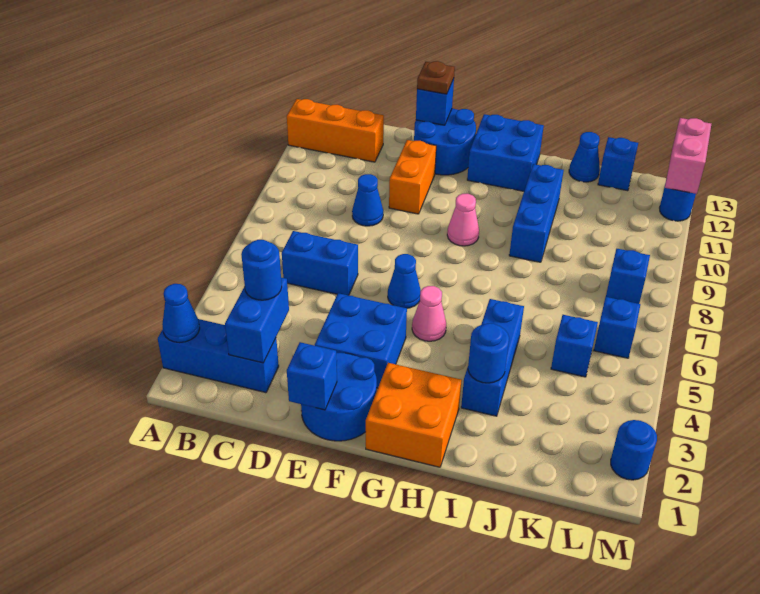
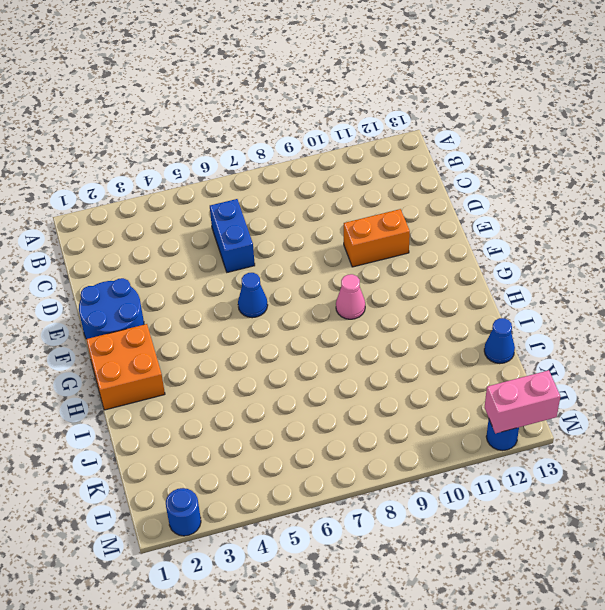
none -> blue brick A2:C2 level 1
none -> orange brick A12:C12 level 1
none -> blue cone D9 level 1
none -> blue brick E3:F4 level 1

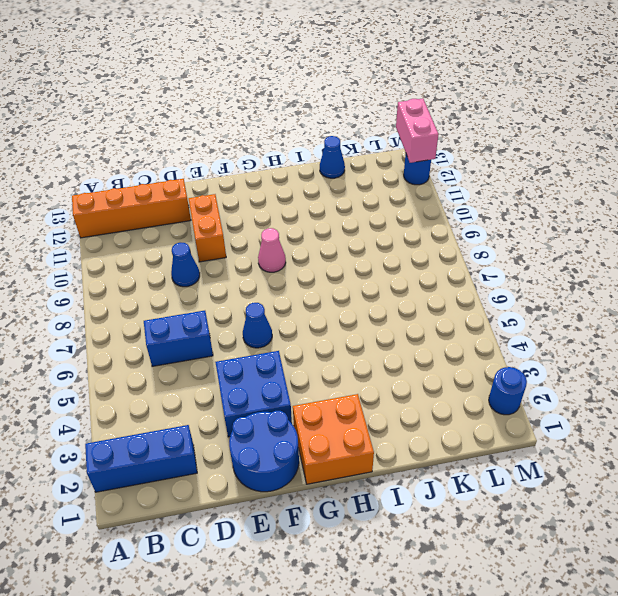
orange brick A12:D12 level 1 -> orange brick A12:C12 level 1
none -> blue round brick E12:F13 level 1
none -> pink cone G5 level 1
none -> blue brick G12:H13 level 1
none -> blue brick I3:I5 level 1

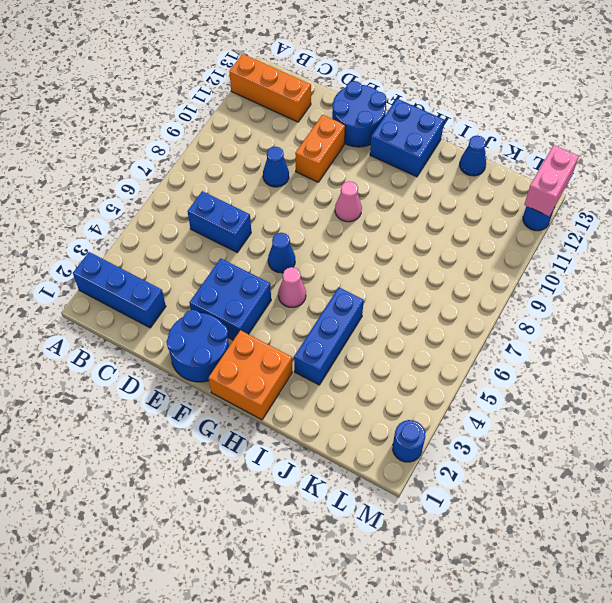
none -> blue brick I9:I11 level 1
none -> blue brick K5 level 1
none -> blue brick K13 level 1
none -> blue brick L6 level 1

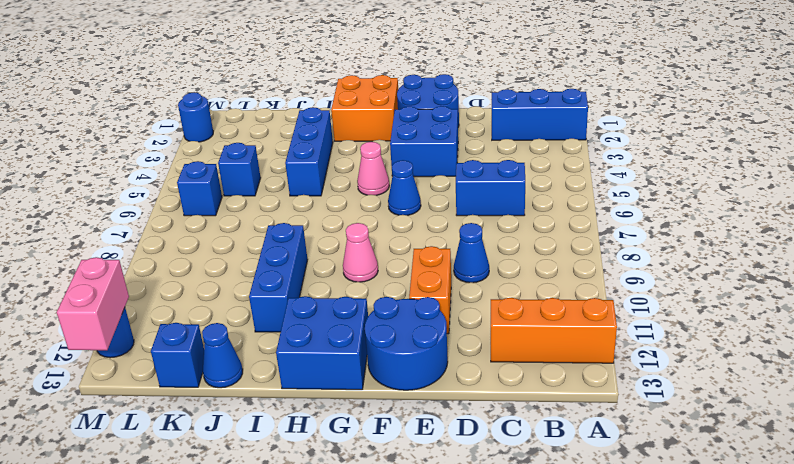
none -> blue brick L8 level 1
none -> blue cone A2 level 2
none -> blue brick C2:C3 level 2
none -> blue brick E1 level 2

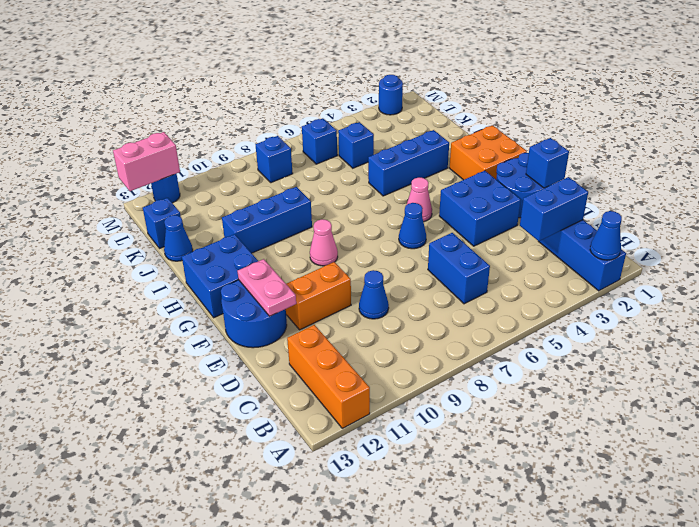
pink plate E12:F12 level 2 -> none
none -> blue brick E13 level 2
none -> blue round brick I3 level 2
none -> blue round brick C3 level 3
none -> brown plate E13 level 3

